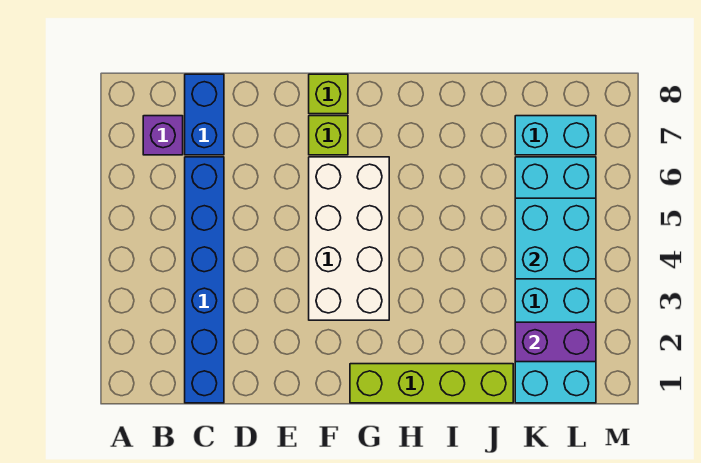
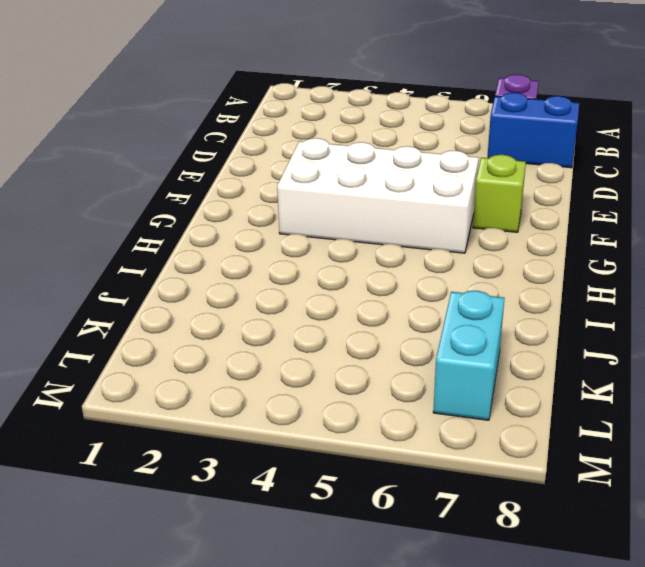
none -> blue brick C1:C6 level 1
none -> lime brick F8 level 1

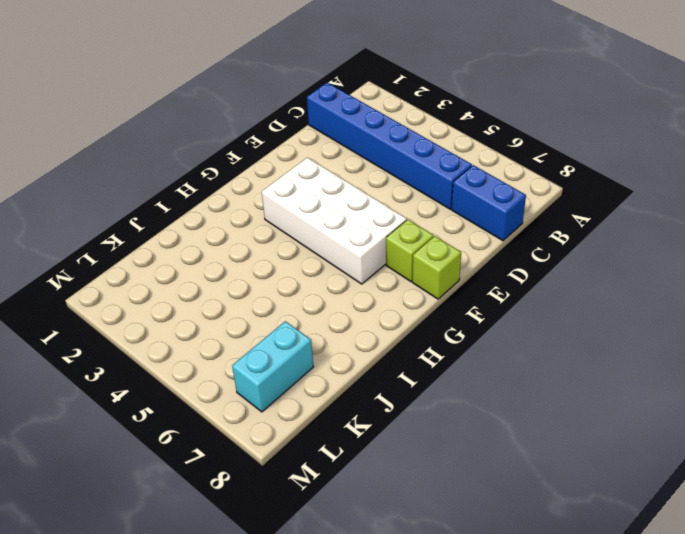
none -> purple brick B7 level 1
none -> lime brick G1:J1 level 1

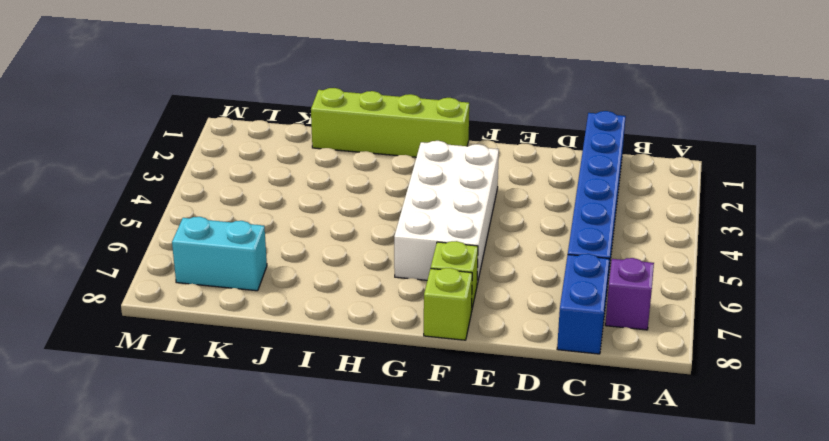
none -> cyan brick K1:L6 level 1
none -> purple brick K2:L2 level 2

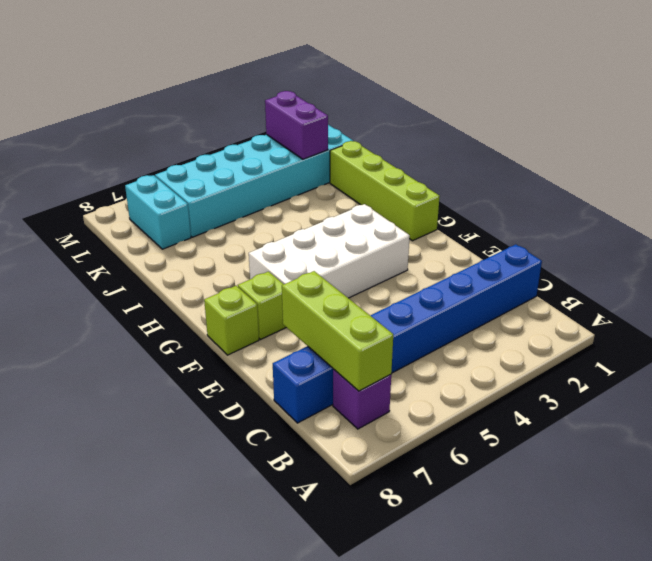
lime brick B7:D7 level 2 -> none
none -> cyan brick K4:L5 level 2

